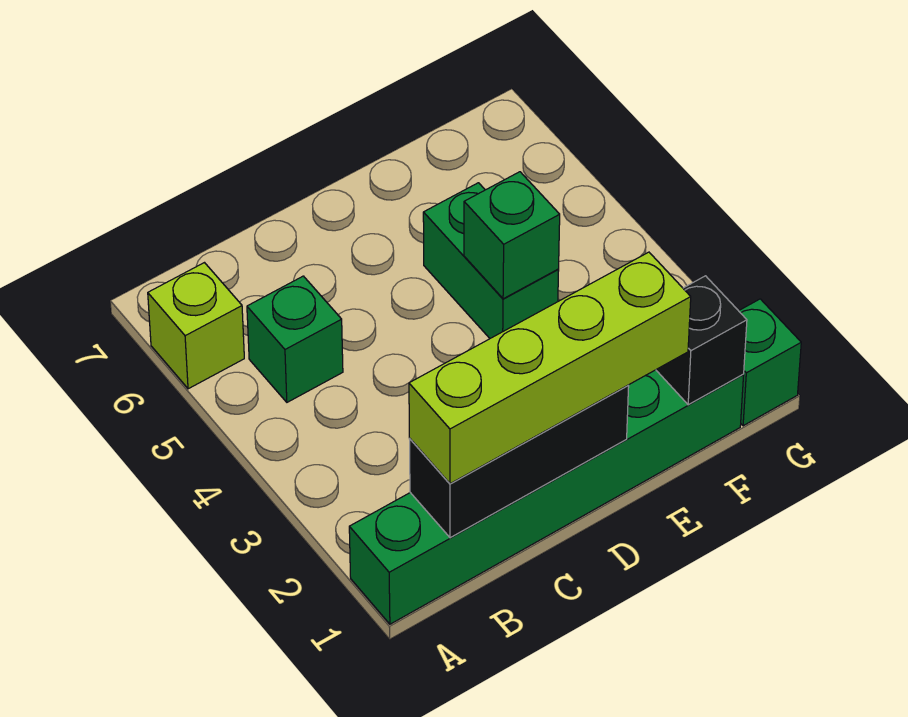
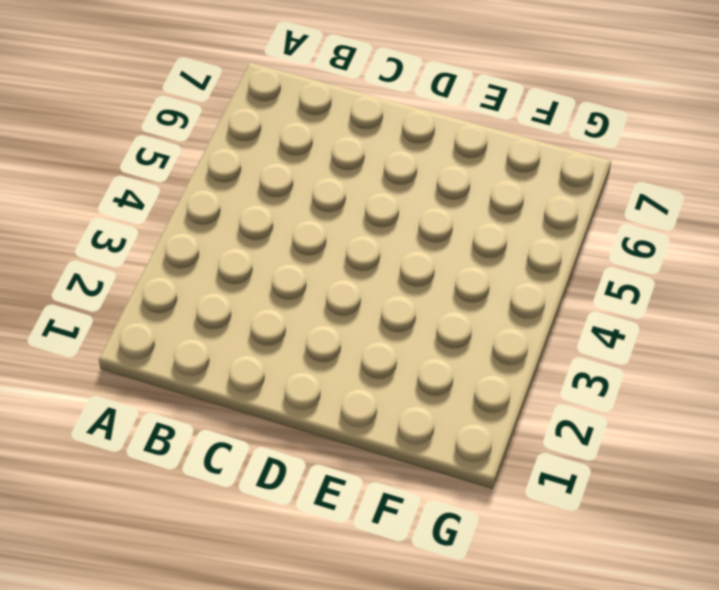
none -> green brick A1:F1 level 1
none -> lime brick A6 level 1

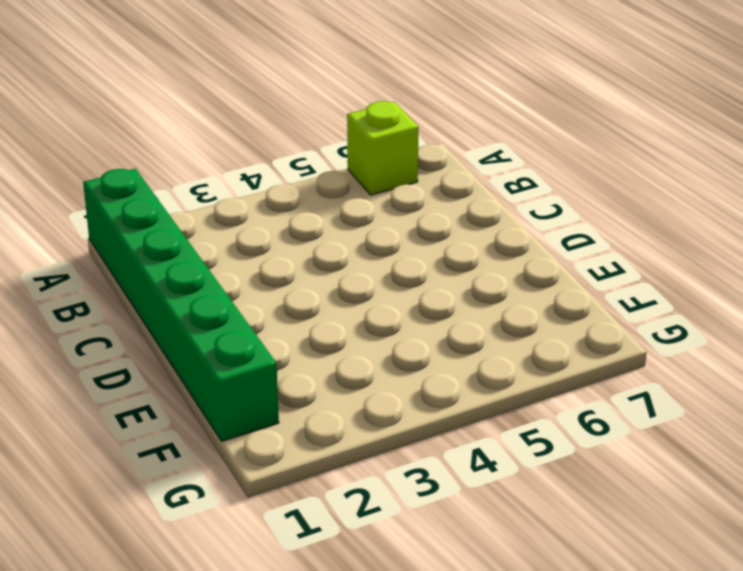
none -> green brick B5 level 1
none -> green brick E4:E5 level 1

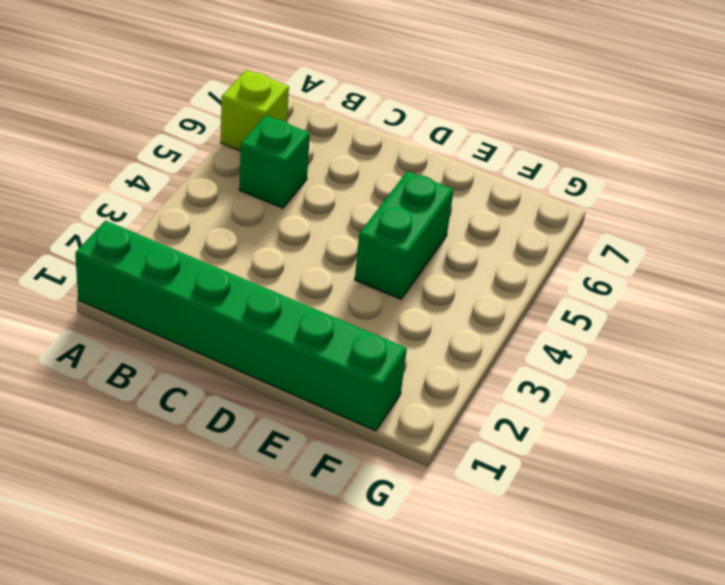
none -> green brick G1 level 1
none -> black brick B1:D1 level 2

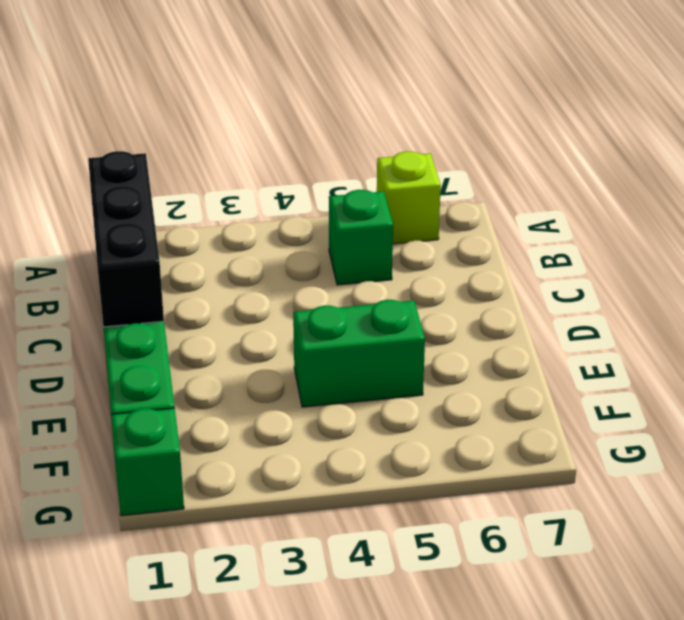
none -> green brick E4 level 2
none -> black brick F1 level 2

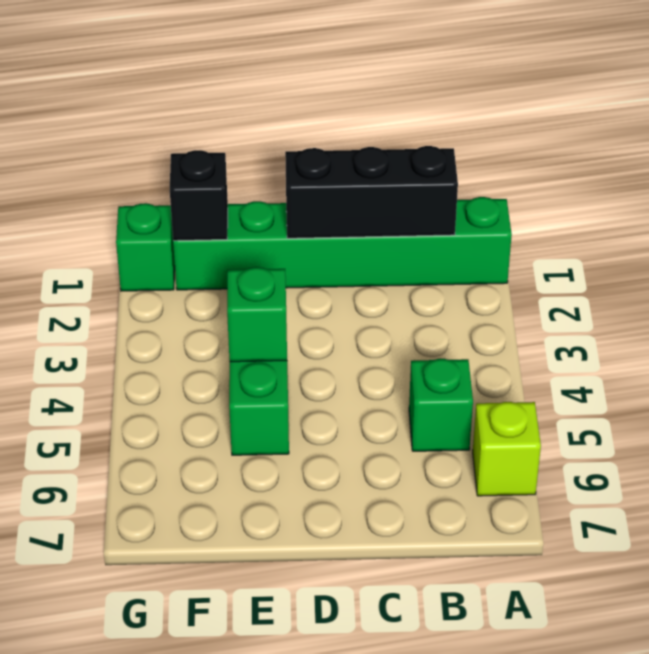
none -> lime brick B1:E1 level 3

